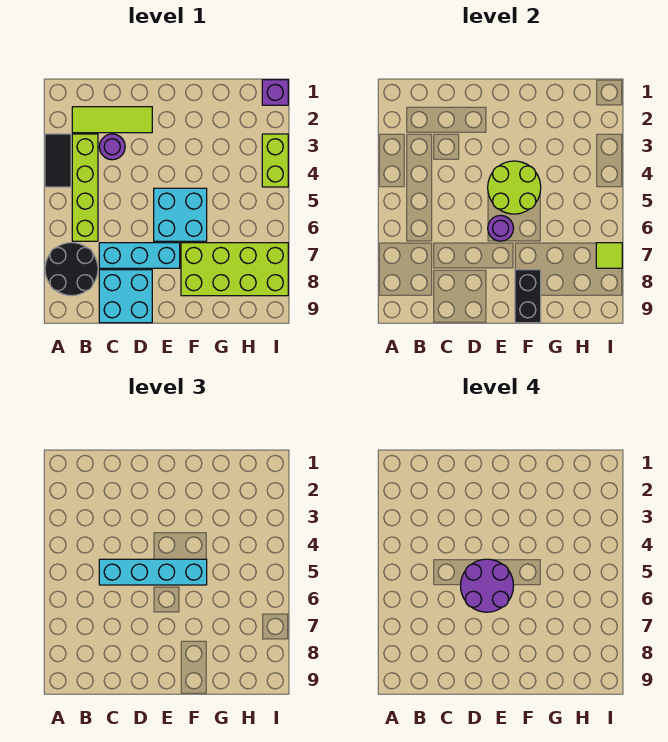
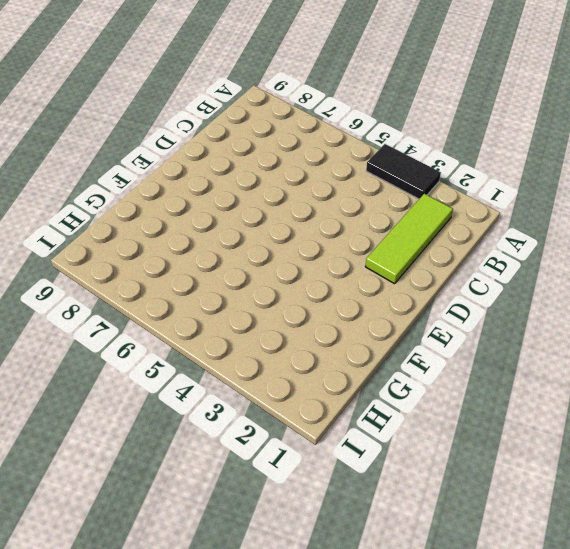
none -> black round brick A7:B8 level 1
none -> lime brick B3:B6 level 1
none -> purple round brick C3 level 1

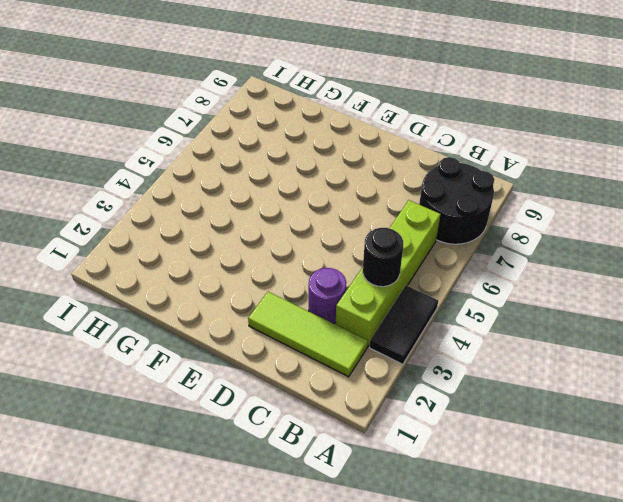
black round brick B4 level 2 -> none
none -> cyan brick C7:E7 level 1
none -> cyan brick C8:D9 level 1
none -> cyan brick E5:F6 level 1

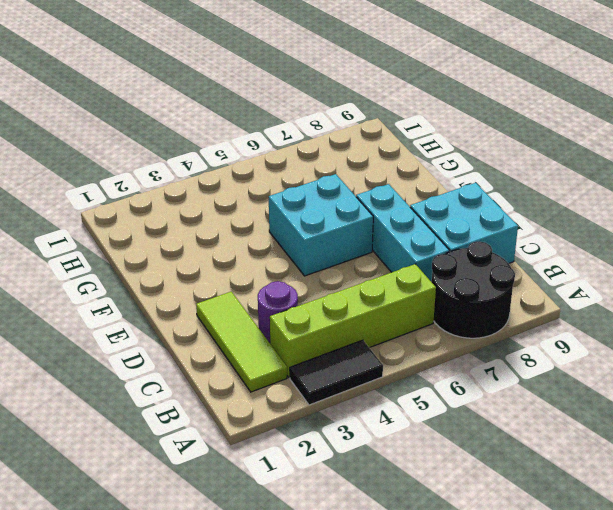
none -> lime brick F7:I8 level 1
none -> purple brick I1 level 1
none -> lime brick I3:I4 level 1

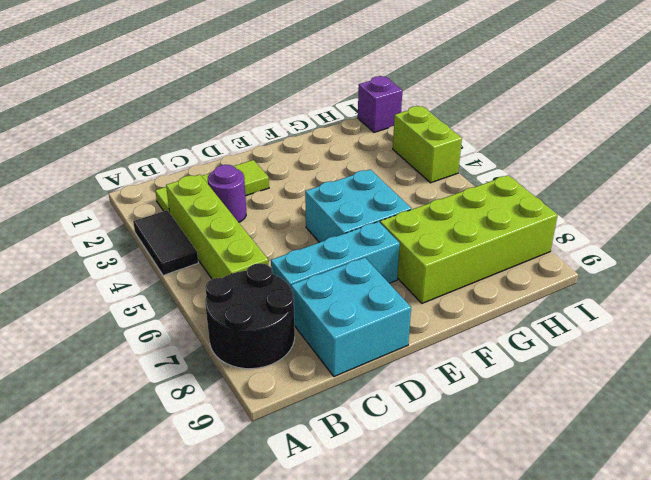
none -> lime round brick E4:F5 level 2
none -> purple round brick E6 level 2
none -> black brick F8:F9 level 2

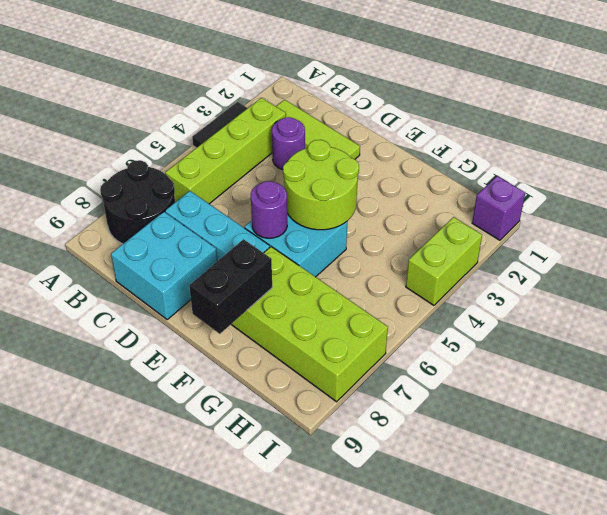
none -> lime tile I7 level 2
none -> cyan brick C5:F5 level 3
none -> purple round brick D5:E6 level 4

